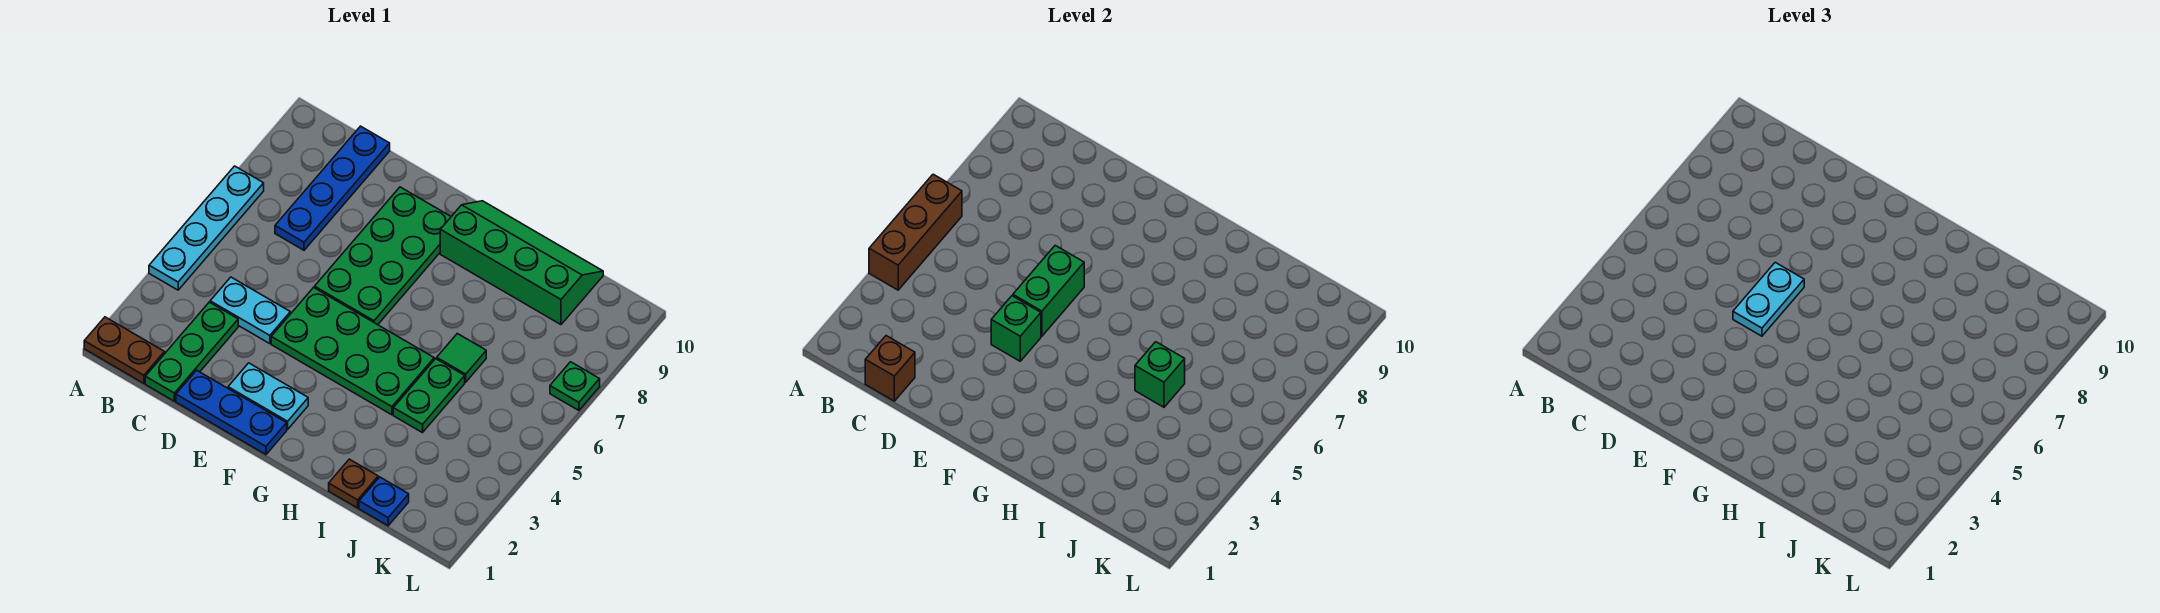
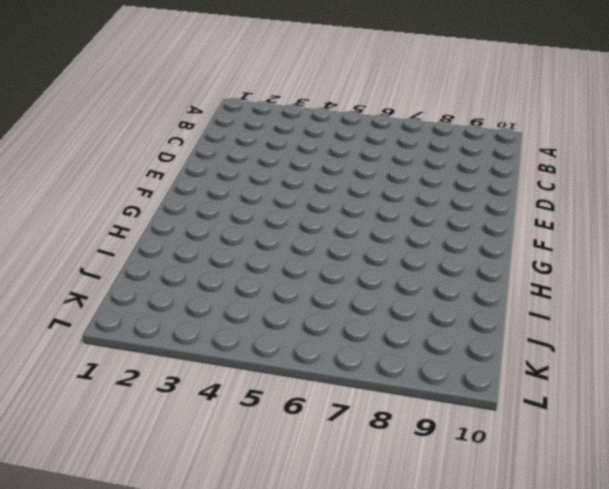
none -> brown plate A1:B1 level 1
none -> cyan plate A4:A7 level 1
none -> green plate C1:C3 level 1

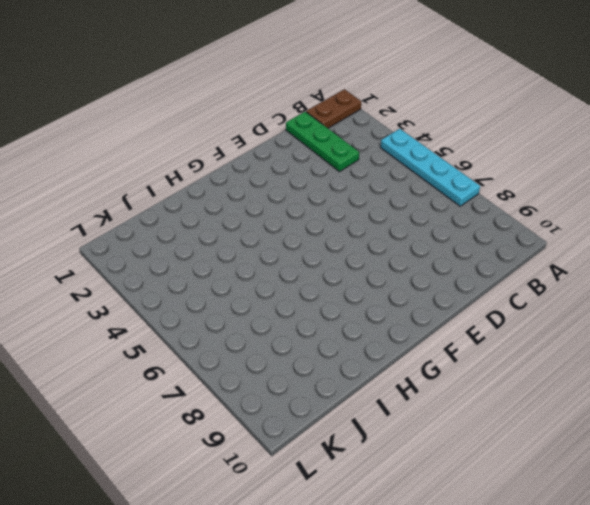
none -> cyan plate C4:D4 level 1
none -> blue plate C7:C10 level 1
none -> blue plate D1:F1 level 1

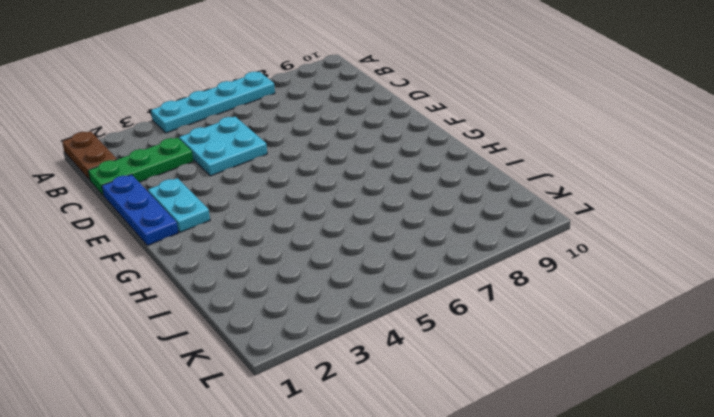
cyan plate C4:D5 level 1 -> cyan plate C4:D4 level 1
none -> blue plate C7:C10 level 1
none -> green plate E4:H5 level 1
none -> green plate E6:F9 level 1

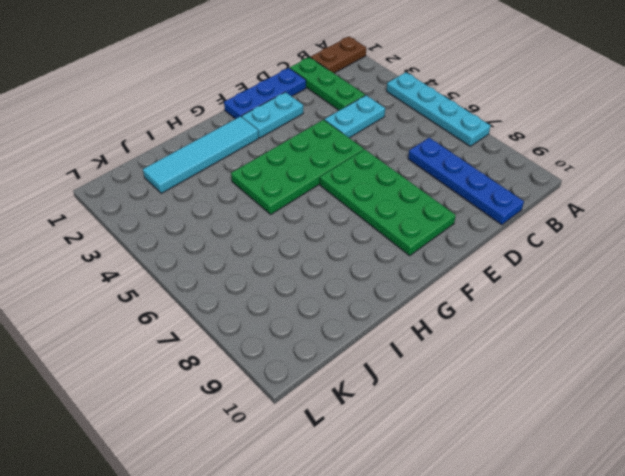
cyan tile G2:J2 level 1 -> none
none -> green slope G9:J10 level 1 top 9
none -> brown plate I1 level 1
none -> green plate I4:I5 level 1

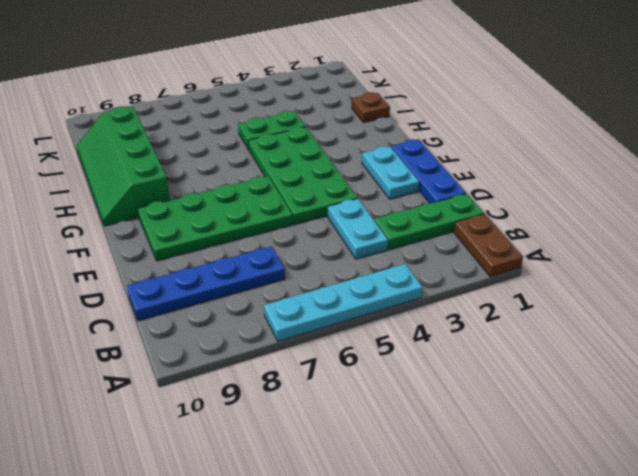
none -> green tile I6 level 1
none -> blue plate J1 level 1
none -> green plate L7 level 1

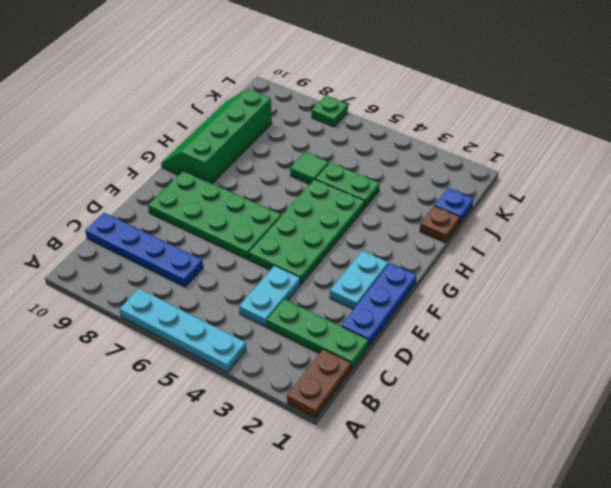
none -> brown brick A4:A6 level 2
none -> brown brick C1 level 2
none -> green brick E4 level 2

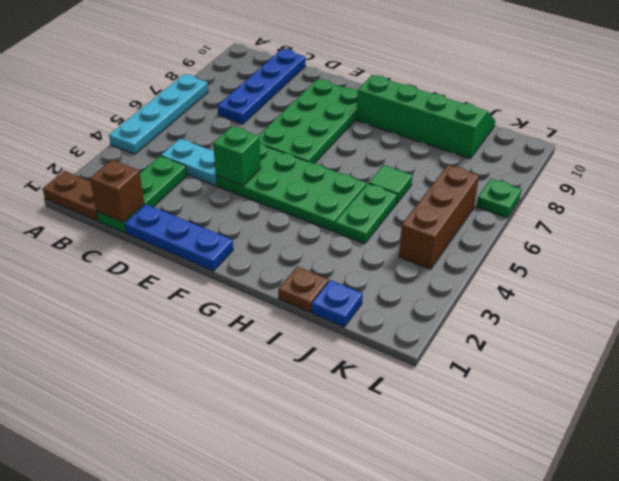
brown brick K4:K6 level 1 -> brown brick A4:A6 level 2
none -> cyan plate E2:F2 level 1
none -> green brick E5:E6 level 2
none -> green brick I5 level 2

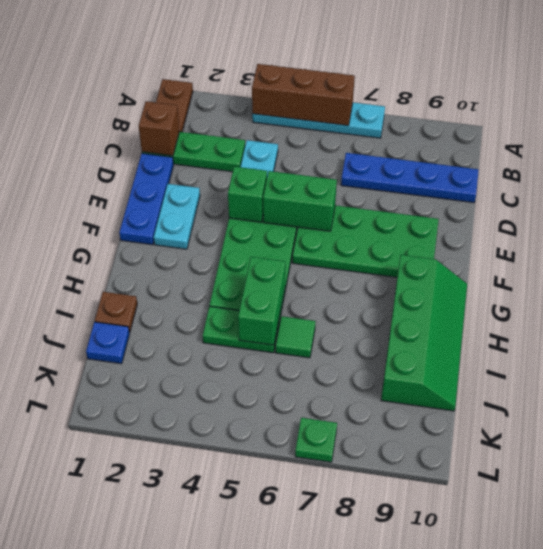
green brick H5:I5 level 2 -> green brick I5 level 2
none -> cyan plate E5:E6 level 3

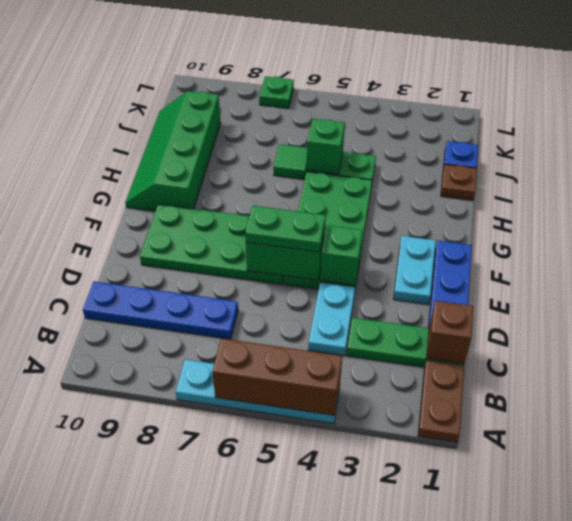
green plate E5:E6 level 3 -> cyan plate E5:E6 level 3

